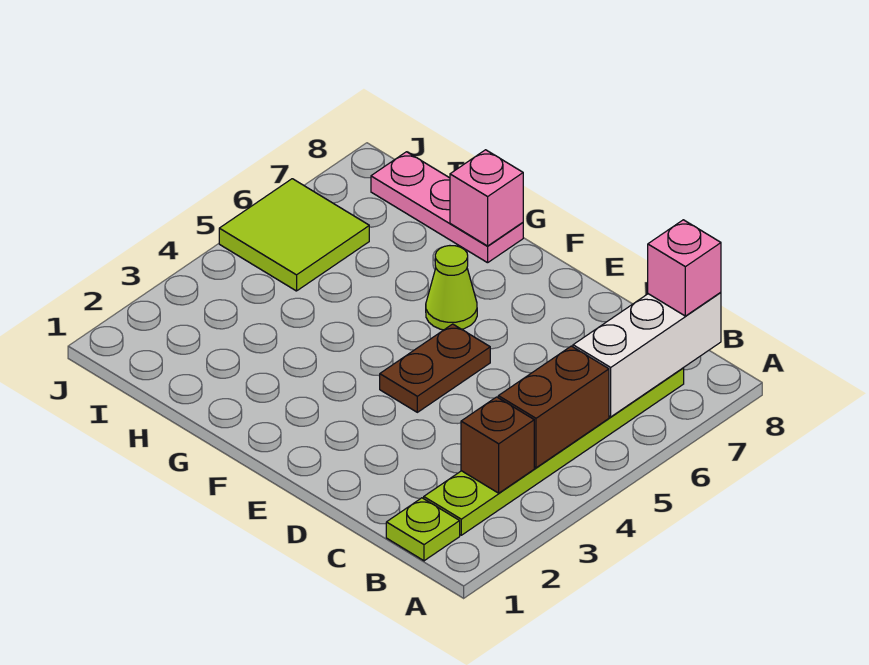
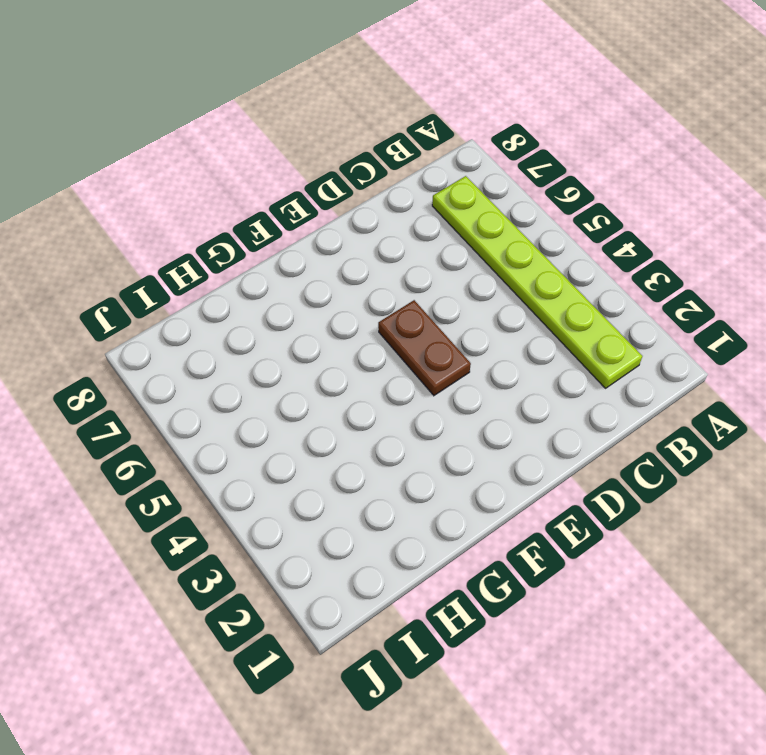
none -> lime plate B1 level 1
none -> lime cone F6 level 1

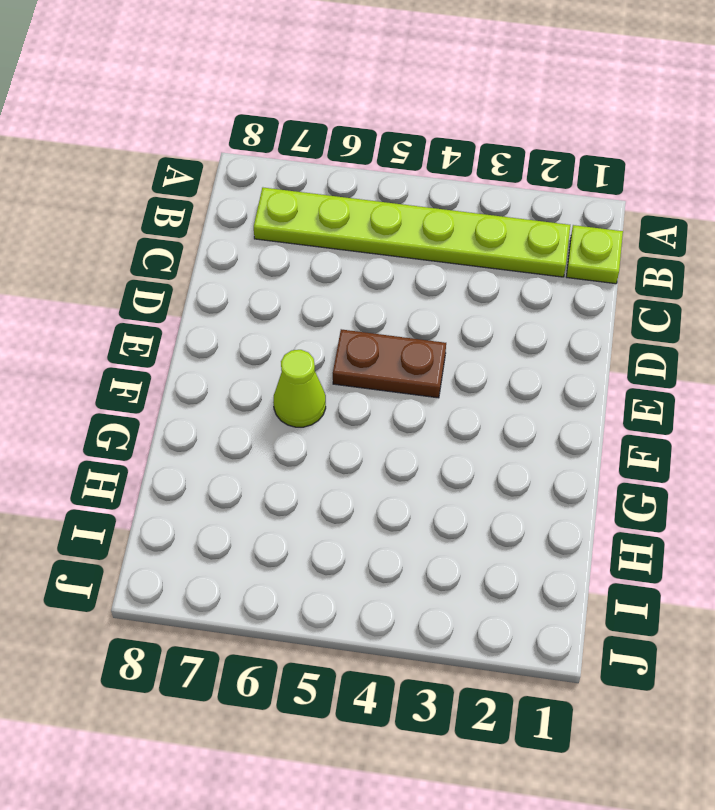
none -> pink plate G8:I8 level 1
none -> lime tile I5:J6 level 1

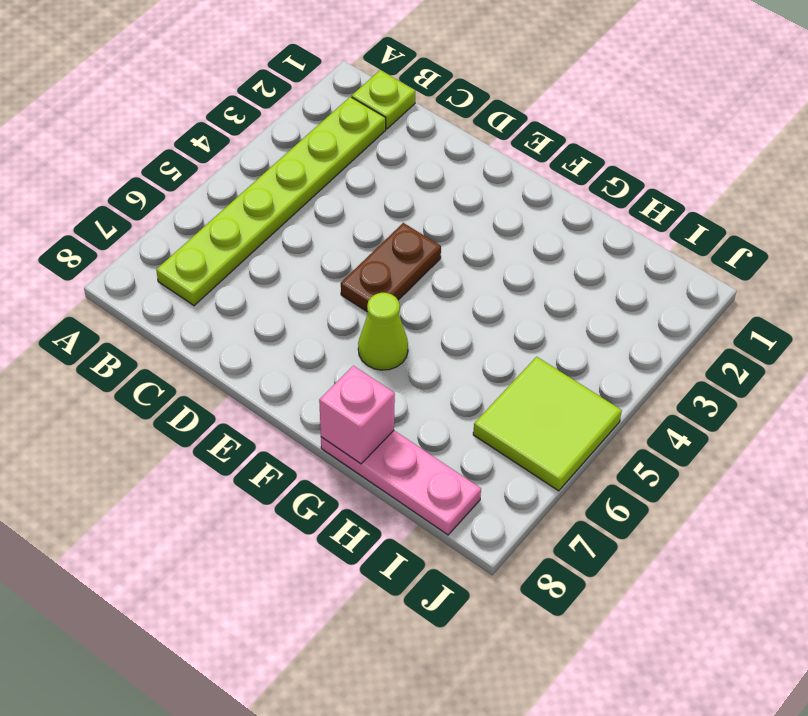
none -> brown brick B3 level 2
none -> brown brick B4:B5 level 2

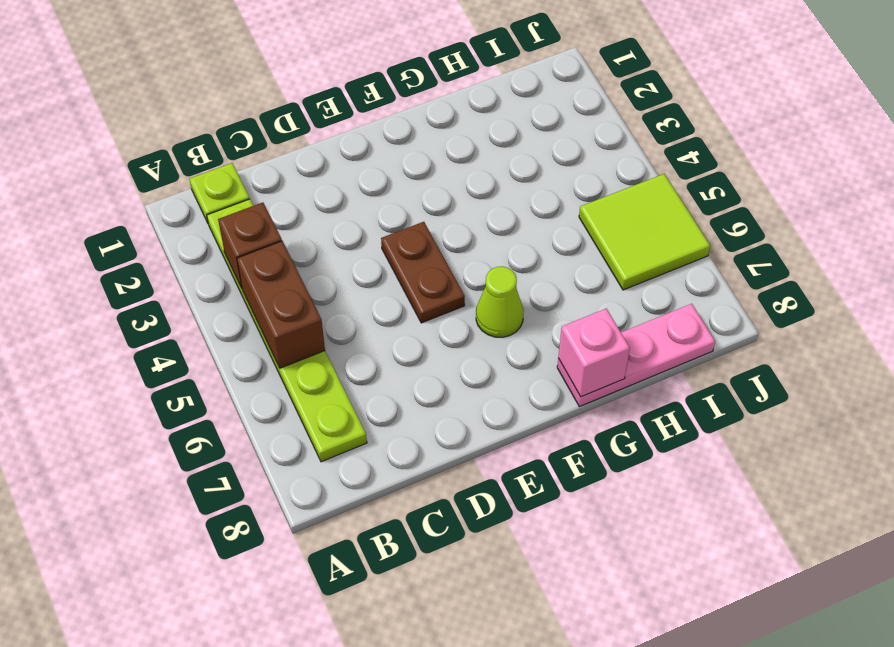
none -> white brick B6:B8 level 2
none -> pink brick B8 level 3

